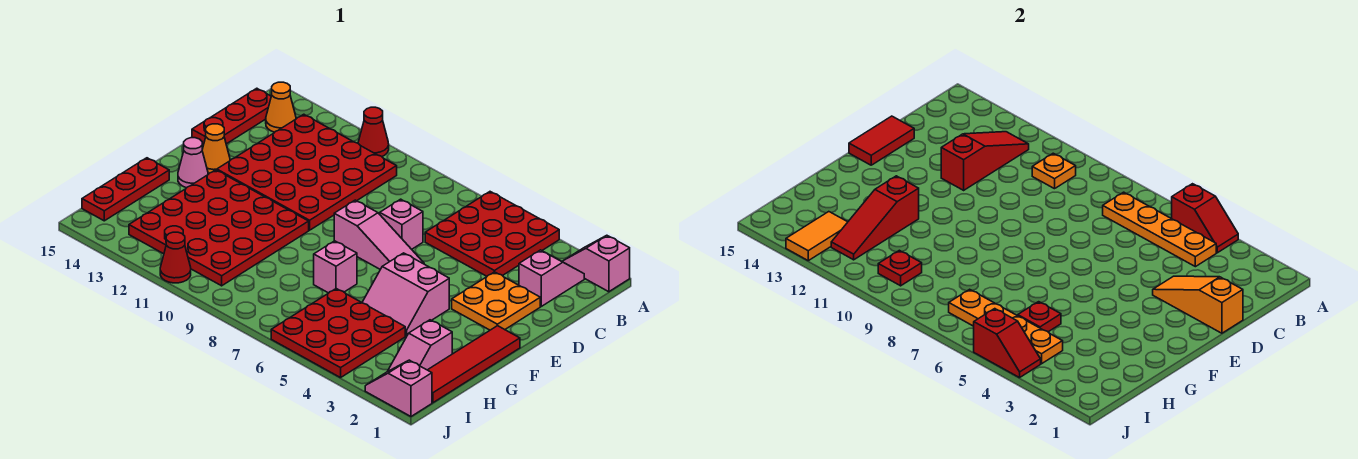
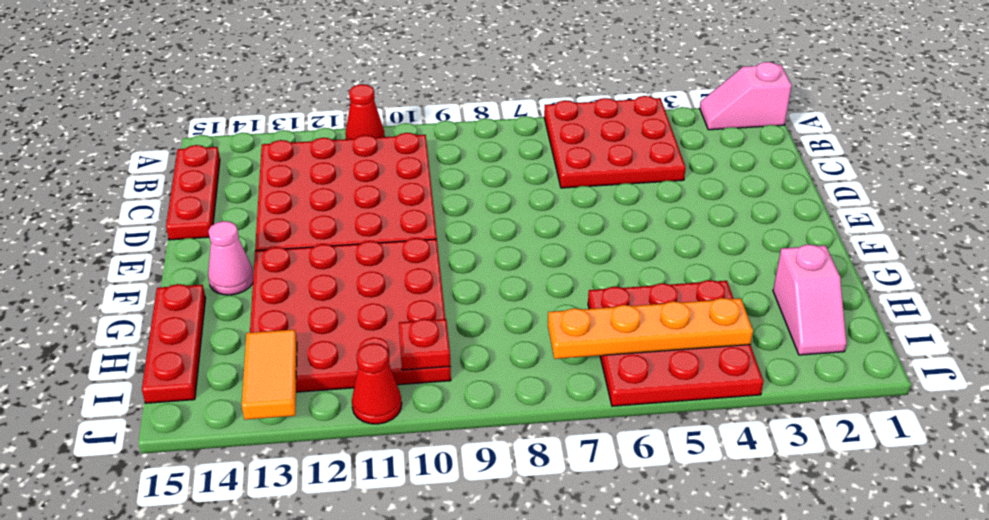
none -> pink slope B2:C2 level 1 top C
none -> orange cone B14 level 1
none -> orange plate D2:E3 level 1
none -> pink brick D7 level 1

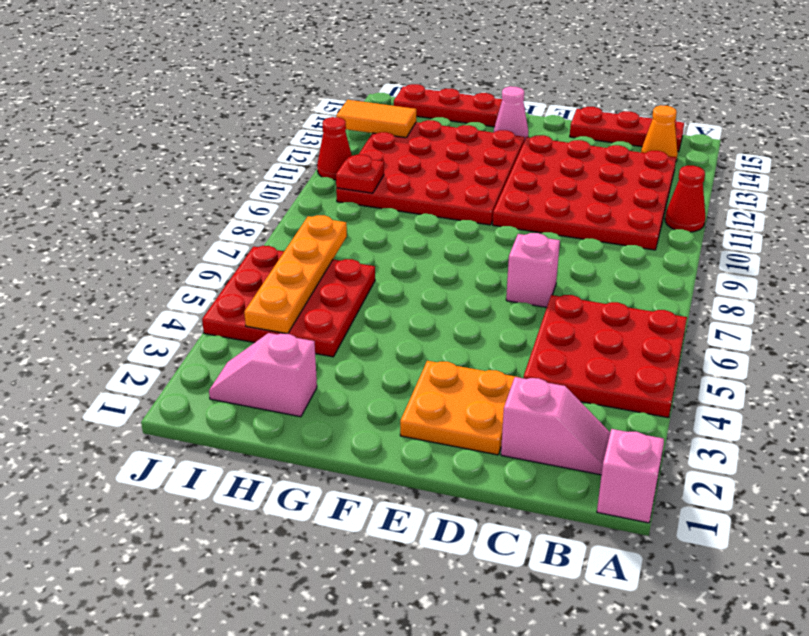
none -> pink slope E6:E8 level 1 top 8
none -> orange cone E14 level 1
none -> red tile F1:I1 level 1
none -> pink slope F4:G5 level 1 top F

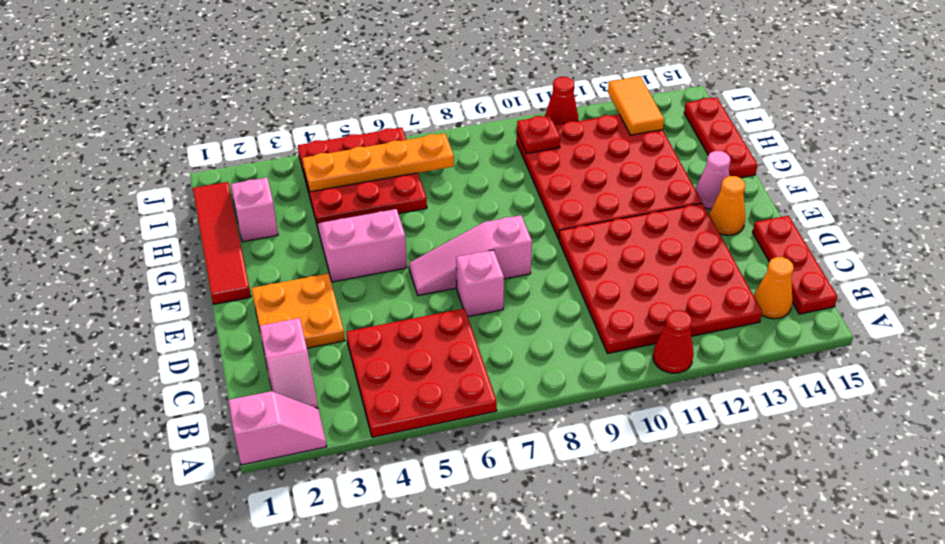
none -> pink brick G7 level 1
none -> pink slope J1:J2 level 1 top 1
none -> red slope A4:A5 level 2 top 5
none -> orange plate B4:B7 level 2

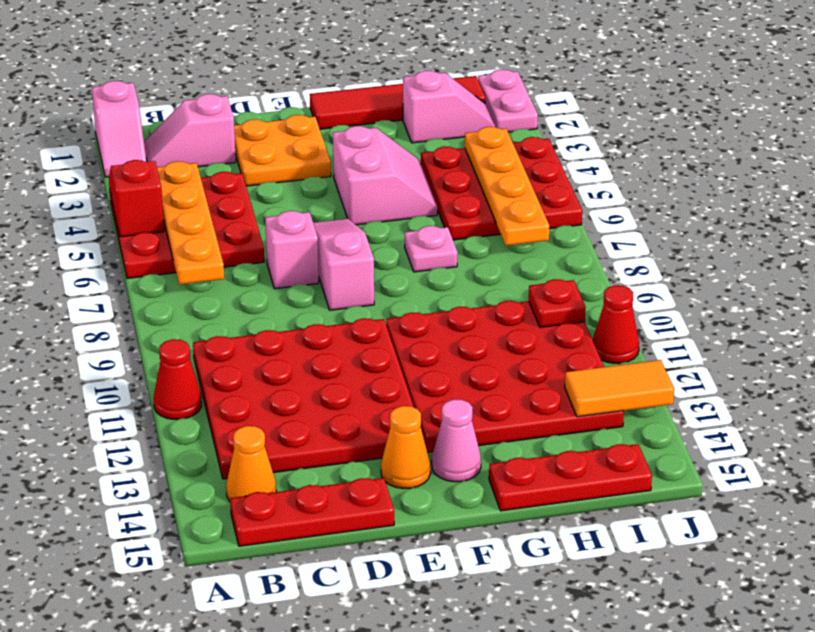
pink plate G7 level 1 -> pink brick G7 level 1
pink plate J1:J2 level 1 -> pink slope J1:J2 level 1 top 1
none -> orange plate B10 level 2
none -> red slope B12:D12 level 2 top D
none -> orange slope D1:D3 level 2 top 1
none -> red tile D15:E15 level 2

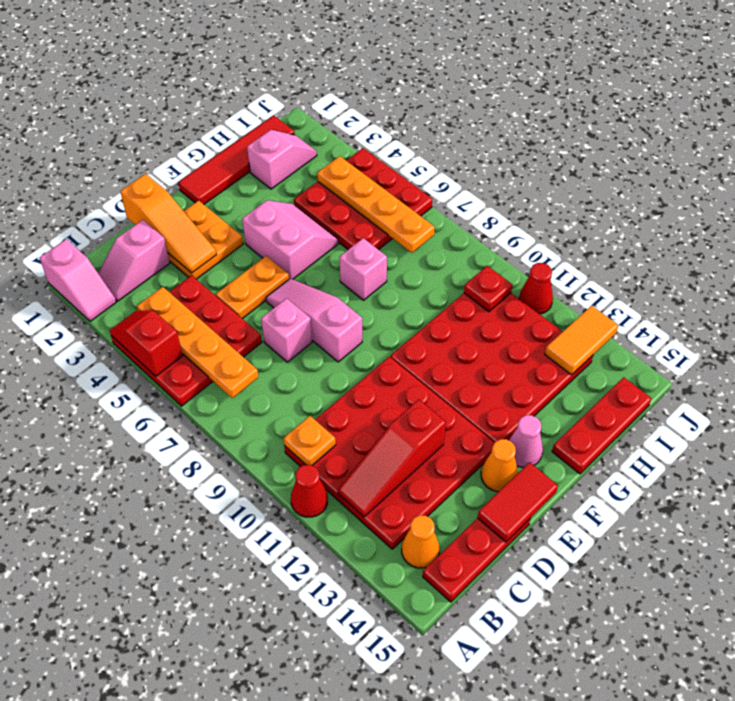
orange plate D5:E5 level 1 -> none
none -> pink slope J1:J2 level 1 top 1
none -> red slope G12:I12 level 2 top G
none -> red plate H5 level 2
none -> red slope J4:J5 level 2 top 5

